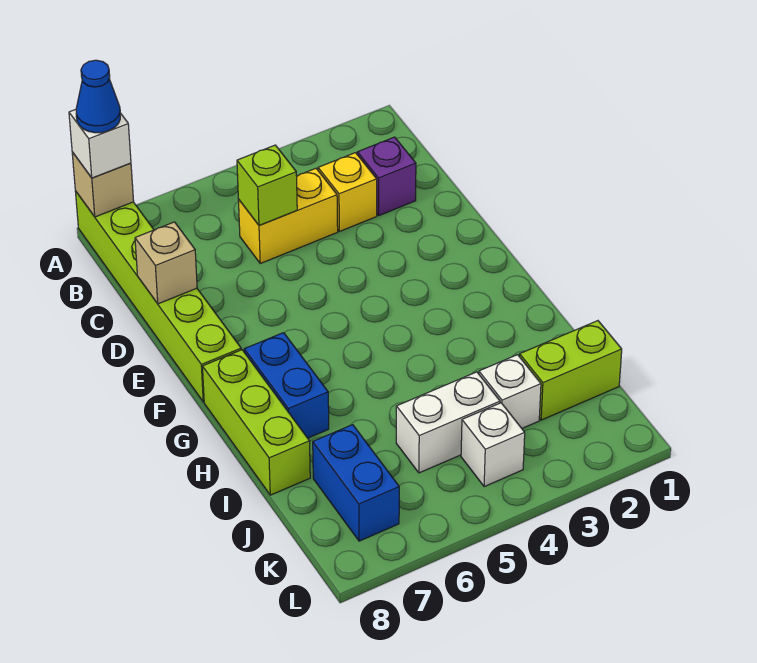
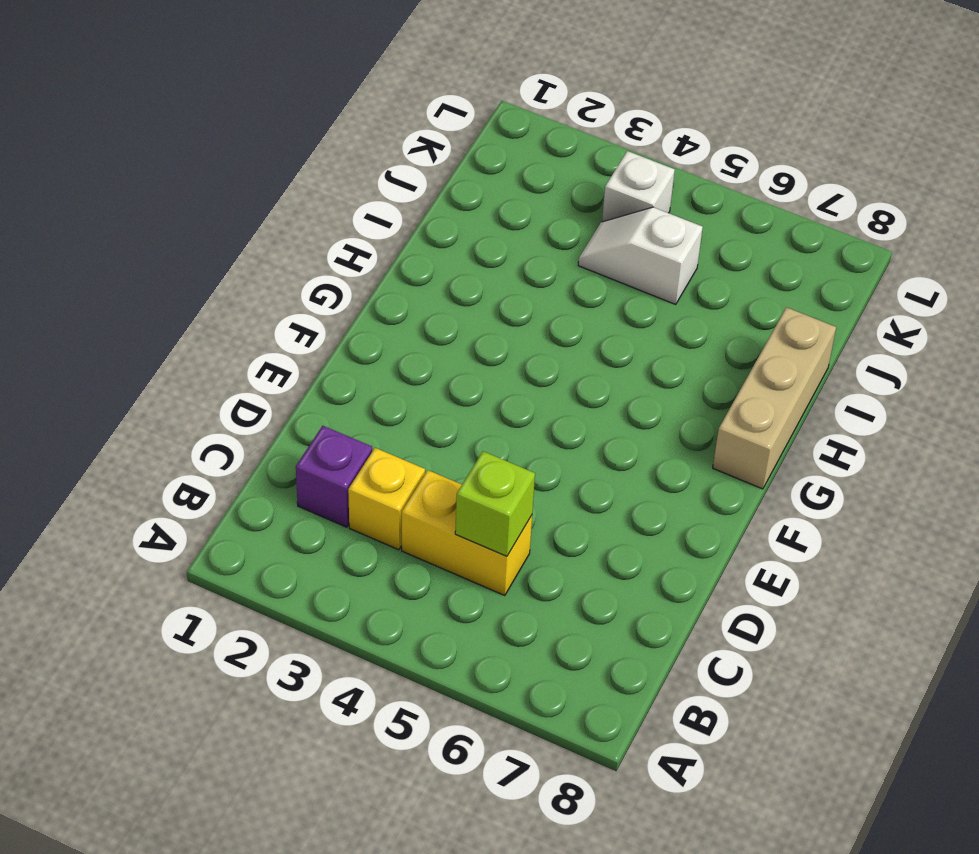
tan brick G8:I8 level 1 -> lime brick G8:I8 level 1
white slope J4:J5 level 1 top 5 -> white brick J4:J5 level 1
none -> lime brick A8:F8 level 1
none -> blue brick G7:H7 level 1
none -> lime brick J1:J2 level 1

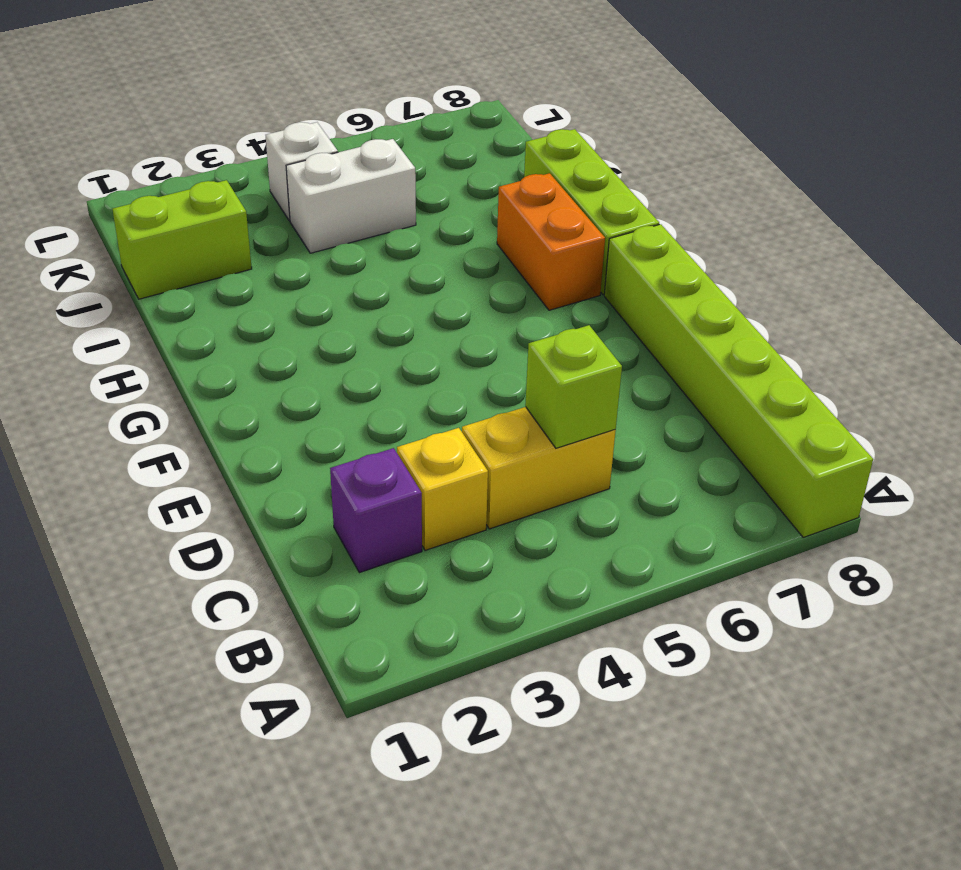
orange brick G7:H7 level 1 -> blue brick G7:H7 level 1
none -> white brick J3 level 1
none -> blue brick J7:K7 level 1
none -> tan brick A8 level 2

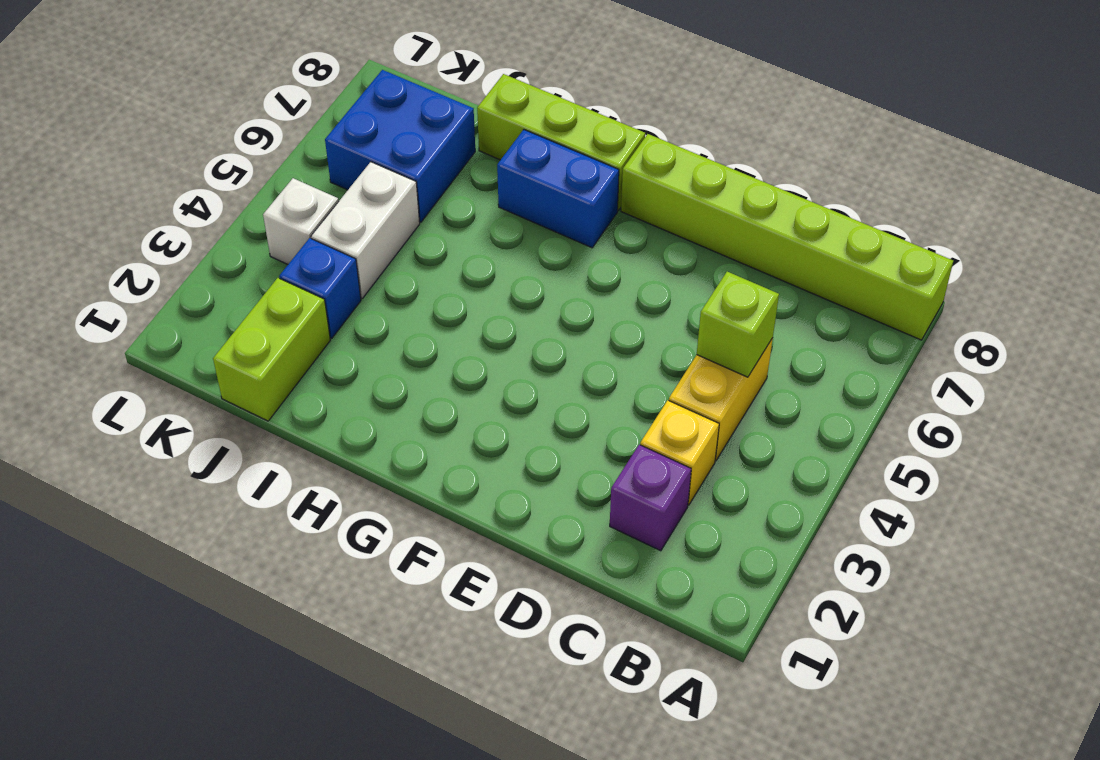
blue brick J3 level 1 -> white brick J3 level 1
blue brick J6:K7 level 1 -> blue brick J7:K7 level 1
none -> tan brick A8 level 2
none -> tan brick D8 level 2
none -> white brick A8 level 3

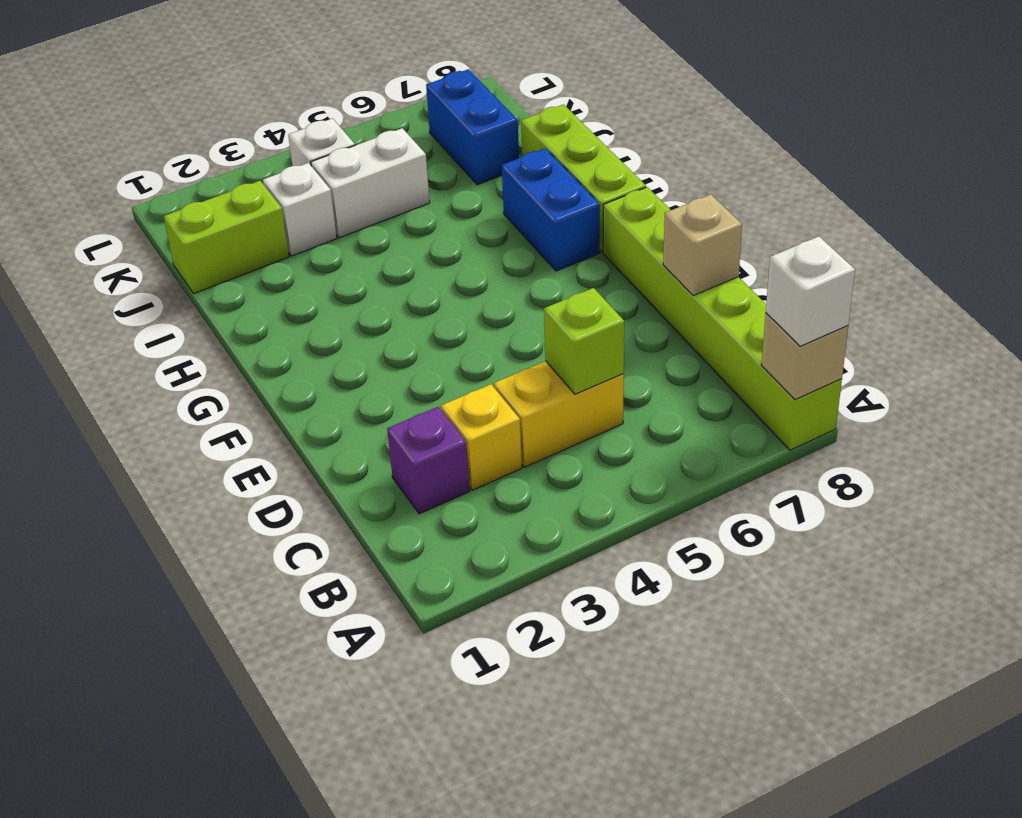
none -> blue cone A8 level 4

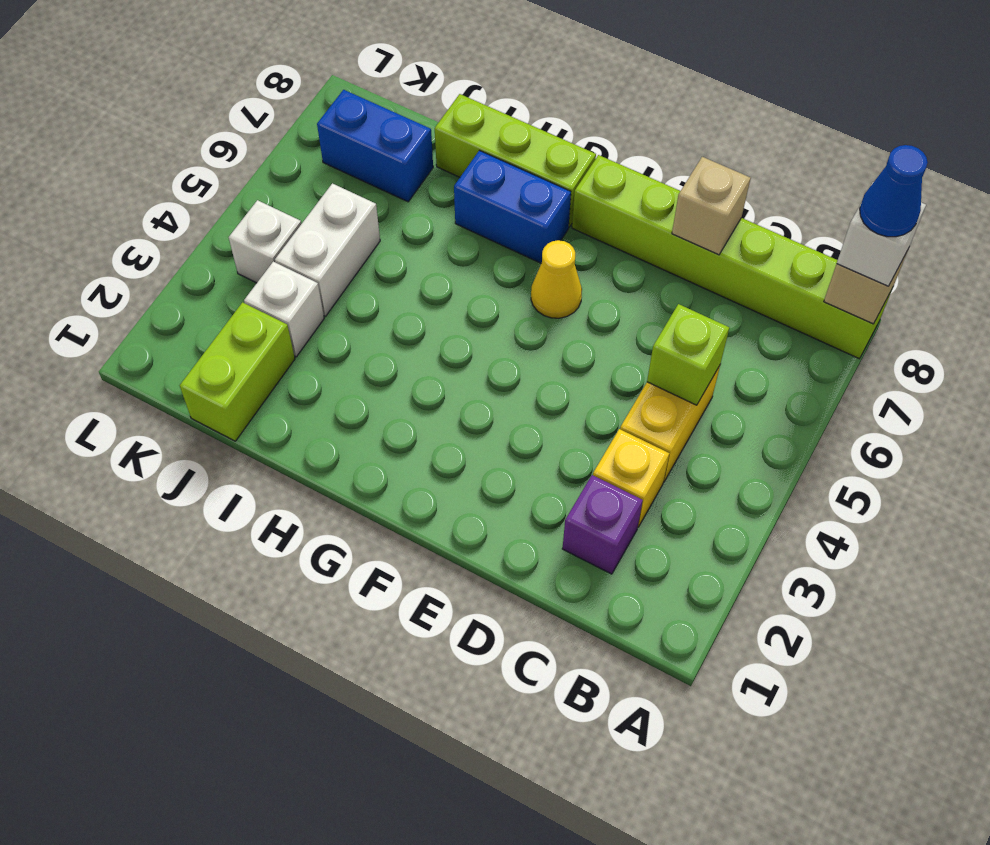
yellow cone F6 level 1 -> none

